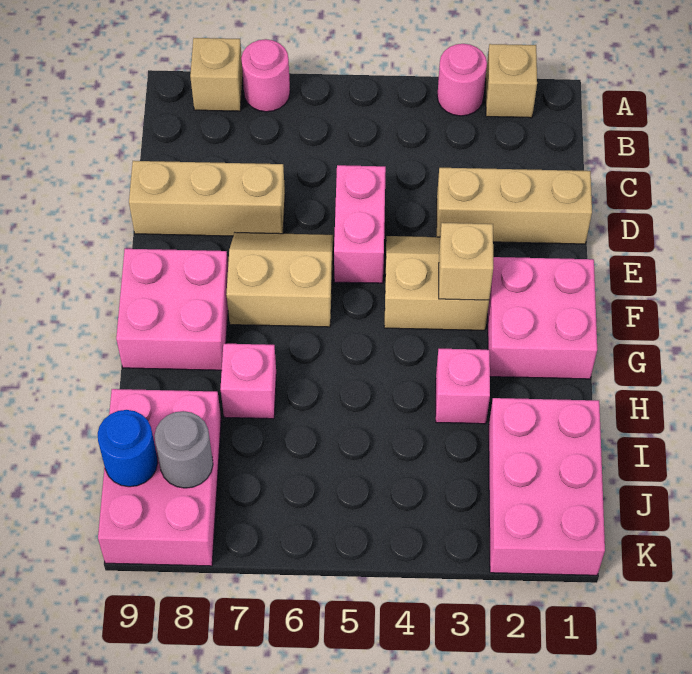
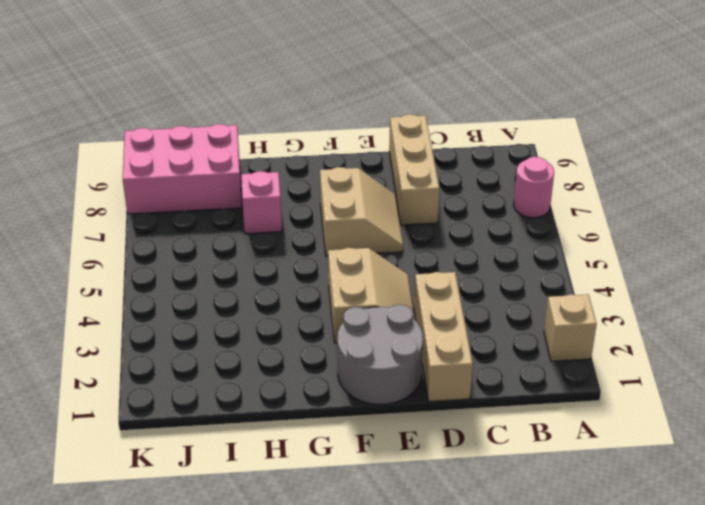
grey round brick E1:F2 level 1 -> pink brick F1:G2 level 1
none -> pink round brick A3 level 1
none -> tan brick A8 level 1
none -> pink brick D5:E5 level 1

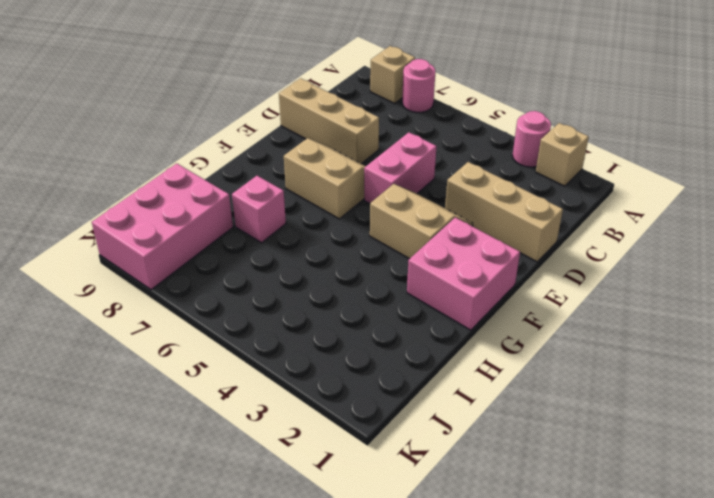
none -> pink brick F8:G9 level 1
none -> pink brick H3 level 1
none -> pink brick I1:K2 level 1

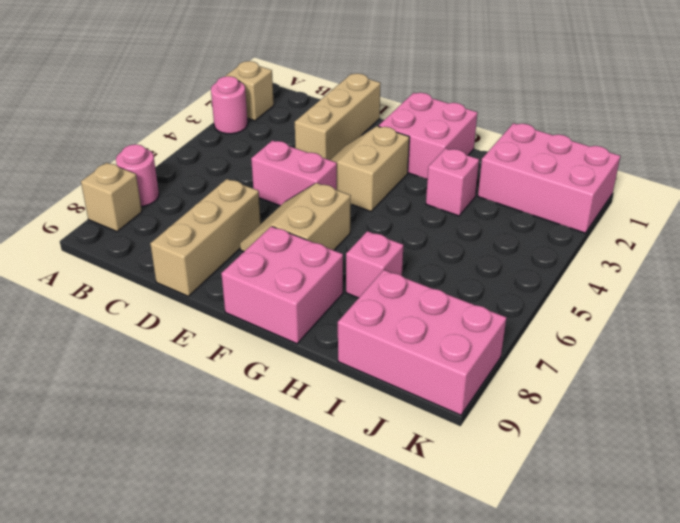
none -> tan brick F3 level 2
none -> grey round brick J8 level 2
none -> blue round brick J9 level 2

